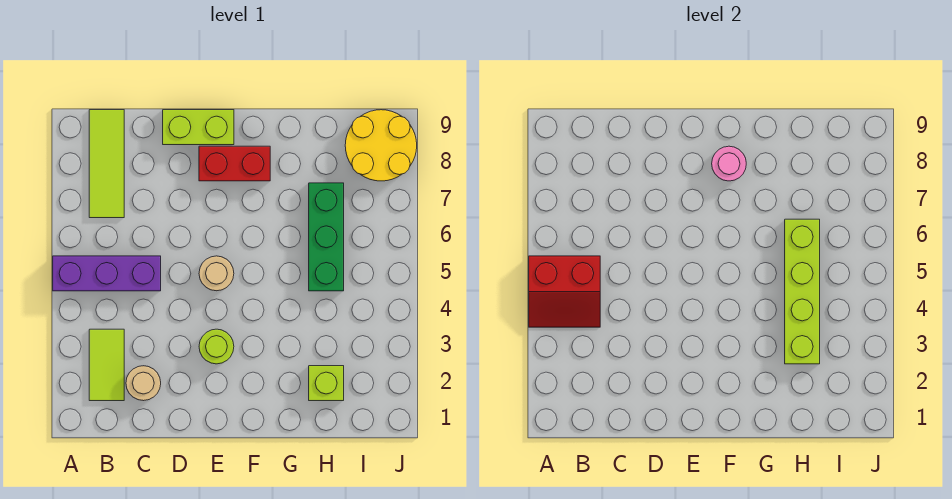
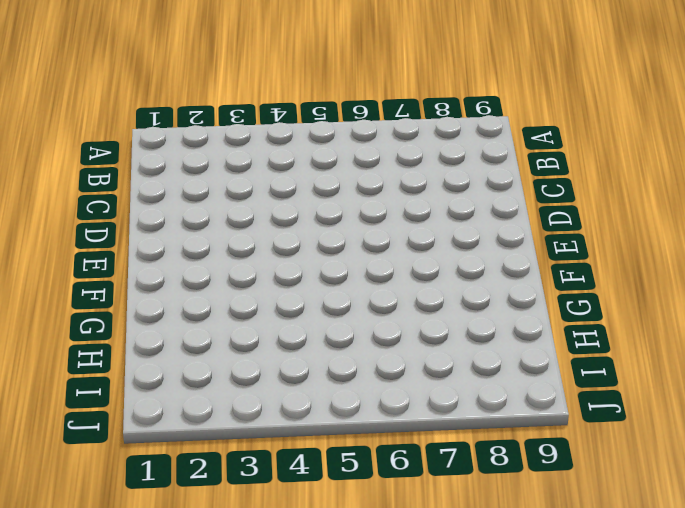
none -> purple brick A5:C5 level 1
none -> lime tile B2:B3 level 1
none -> lime tile B7:B9 level 1

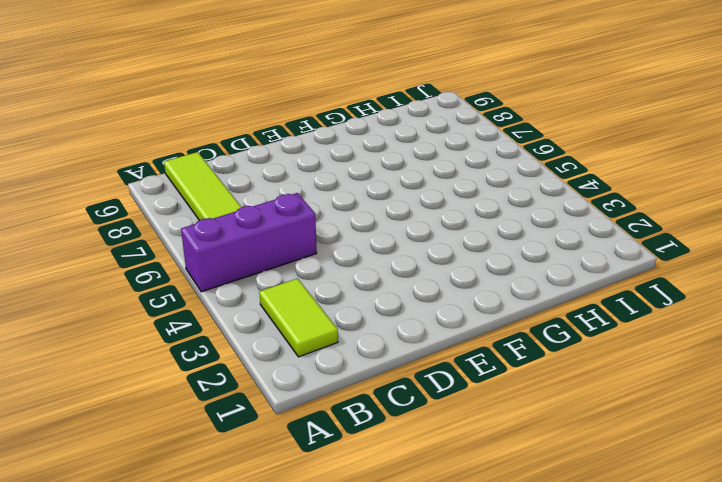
none -> tan round brick C2 level 1
none -> lime brick D9:E9 level 1
none -> lime round brick E3 level 1

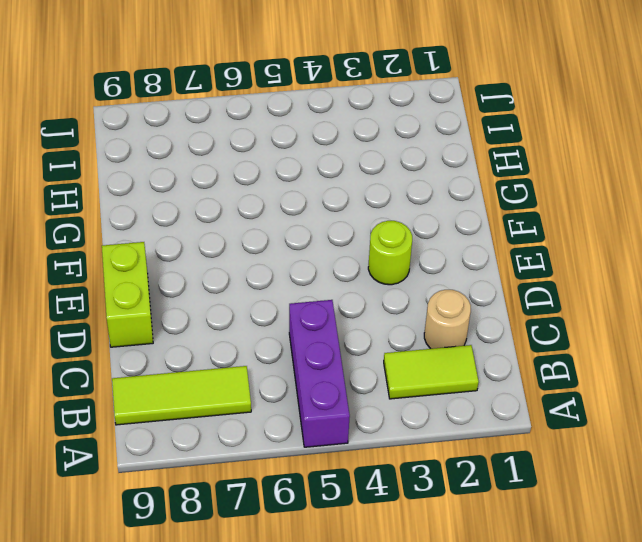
none -> tan round brick E5 level 1
none -> red brick E8:F8 level 1
none -> lime brick H2 level 1

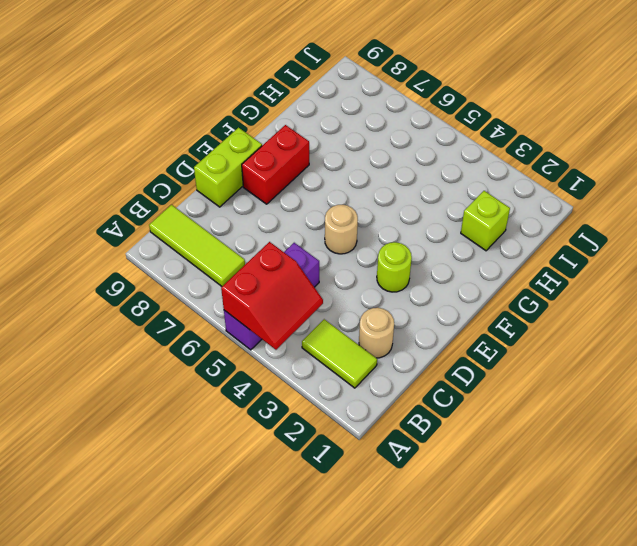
none -> green brick H5:H7 level 1
none -> yellow round brick I8:J9 level 1
none -> pink round brick F8 level 2

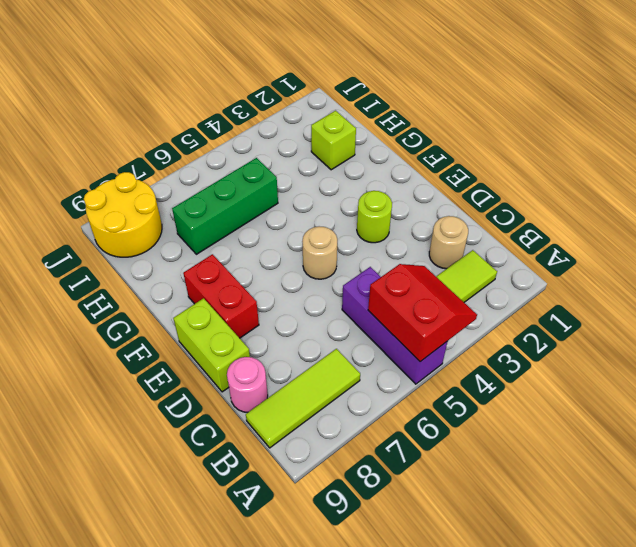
pink round brick C9 level 1 -> pink round brick F8 level 2
none -> lime brick H3:H6 level 2

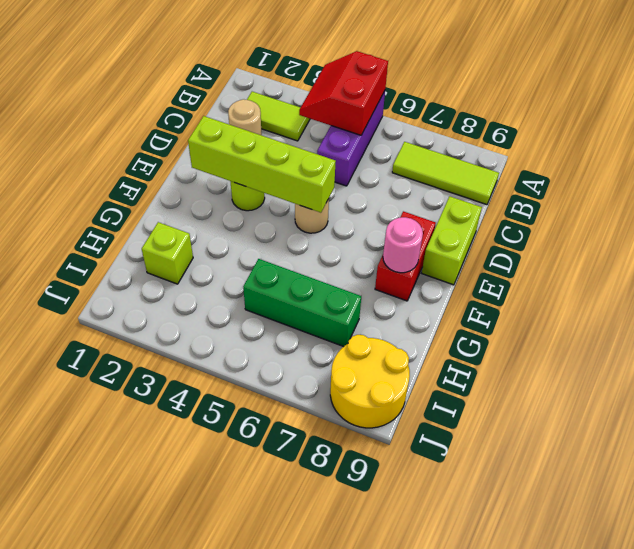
lime brick E2:E5 level 2 -> lime brick H3:H6 level 2

